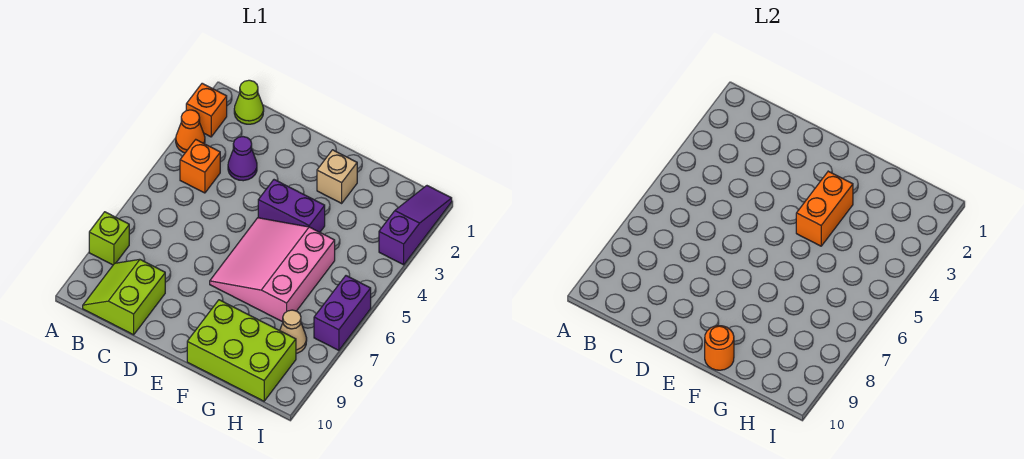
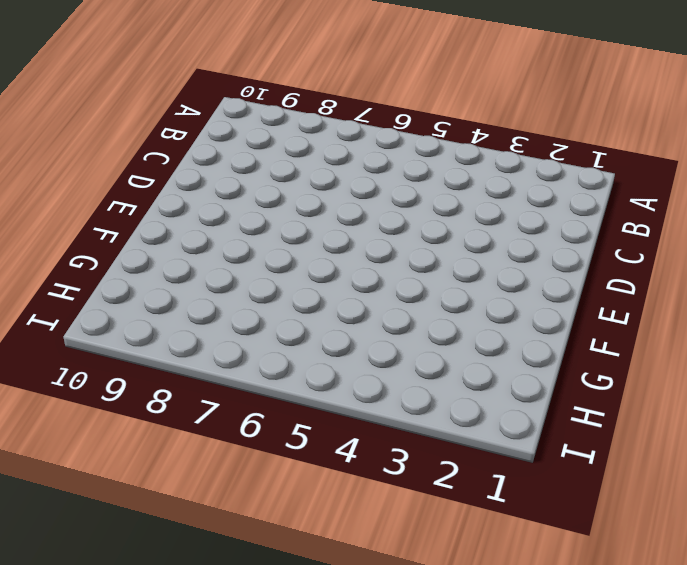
none -> orange brick A2 level 1
none -> orange cone A3 level 1
none -> lime brick A8 level 1

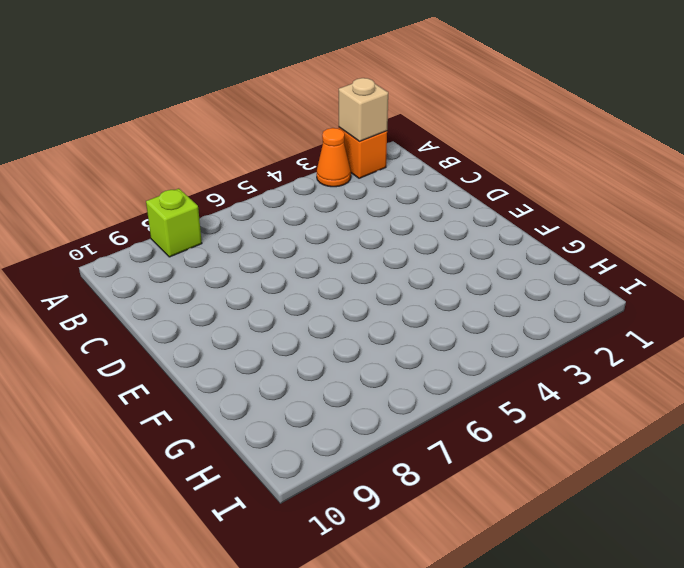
tan brick A2 level 2 -> tan brick F2 level 1
none -> lime cone B1 level 1
none -> orange brick B4 level 1
none -> lime slope B9:C10 level 1 top C

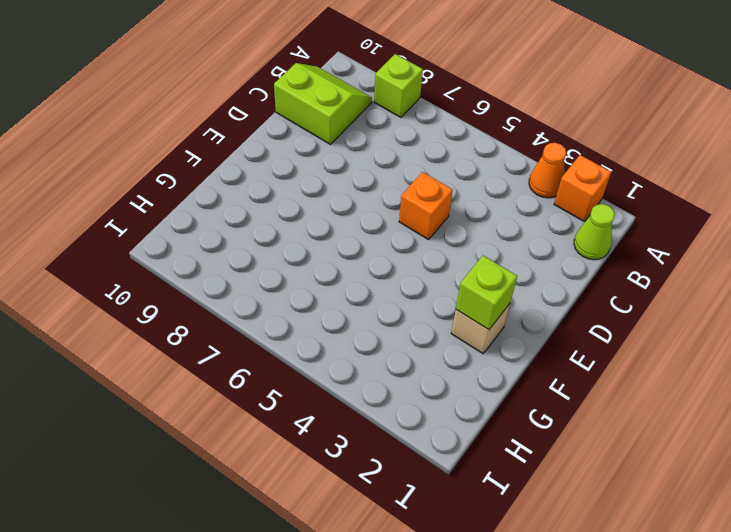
orange brick D5 level 1 -> orange brick B4 level 1
lime brick F2 level 2 -> none
none -> purple cone C3 level 1
none -> purple brick E4:F4 level 1
none -> pink slope E5:G7 level 1 top G

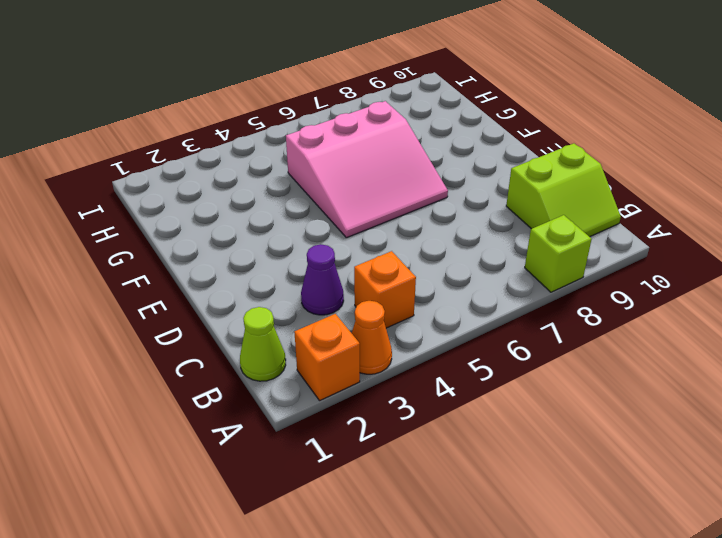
none -> purple brick E4:F4 level 1
none -> tan brick F2 level 1
none -> lime brick F9:H10 level 1

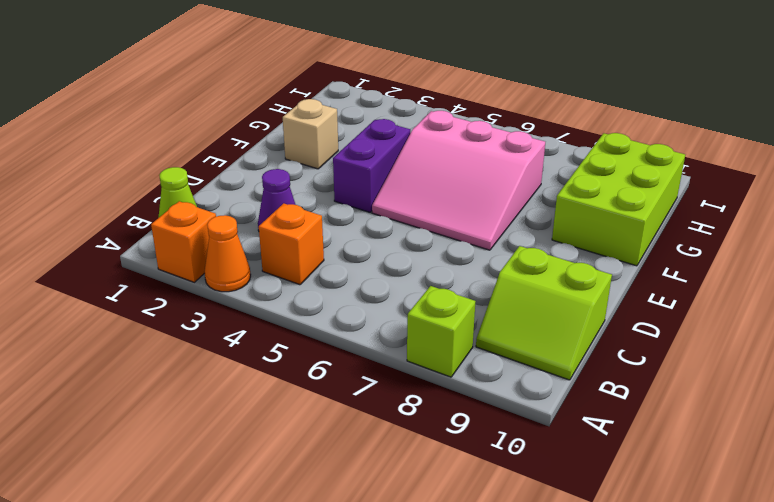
none -> tan cone H8 level 1
none -> purple slope I1:I3 level 1 top 3
none -> purple brick I6:I7 level 1

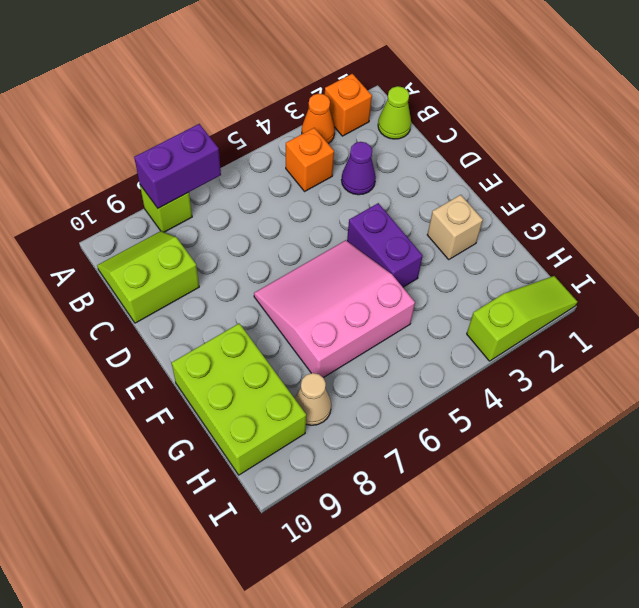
purple brick A7:A8 level 2 -> purple brick I6:I7 level 1
lime slope I1:I3 level 1 top 3 -> purple slope I1:I3 level 1 top 3
none -> orange brick F3:F4 level 2
none -> orange round brick F10 level 2

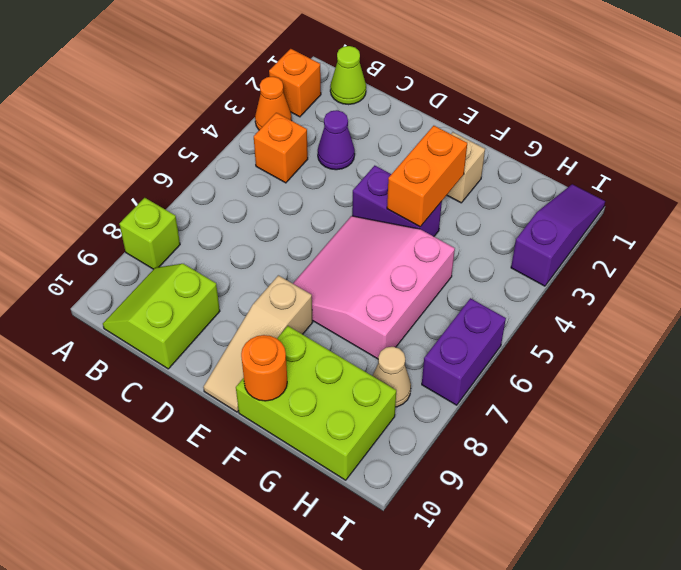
tan slope E8:E10 level 1 top 8 -> none

